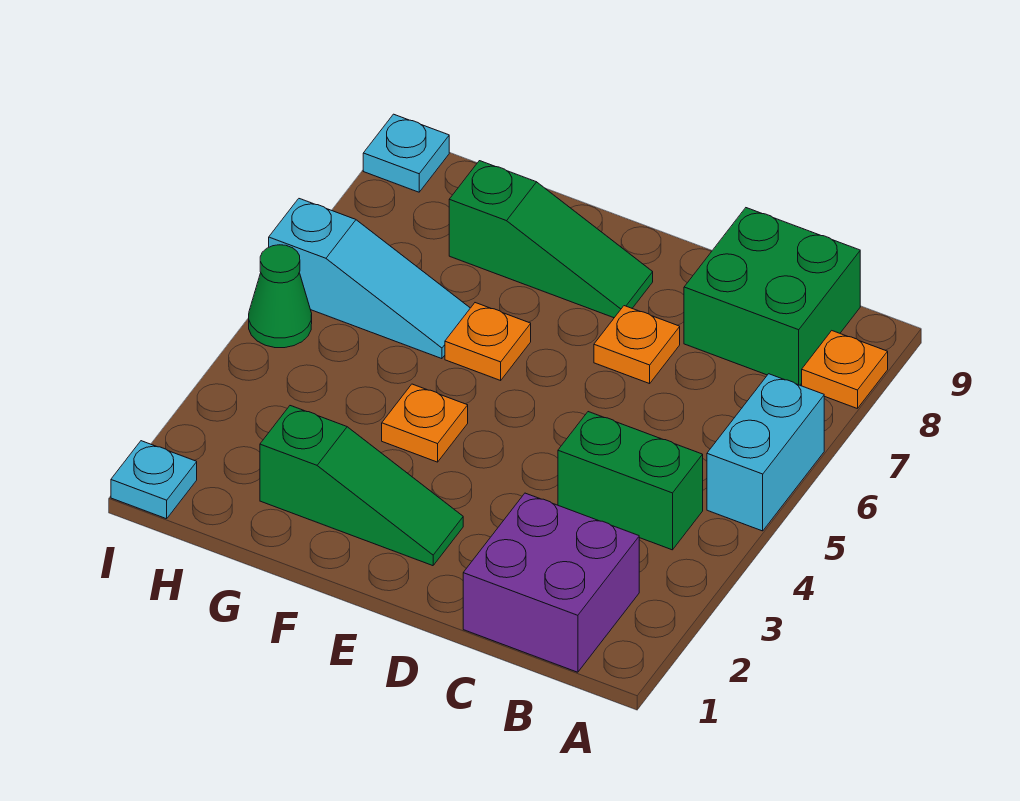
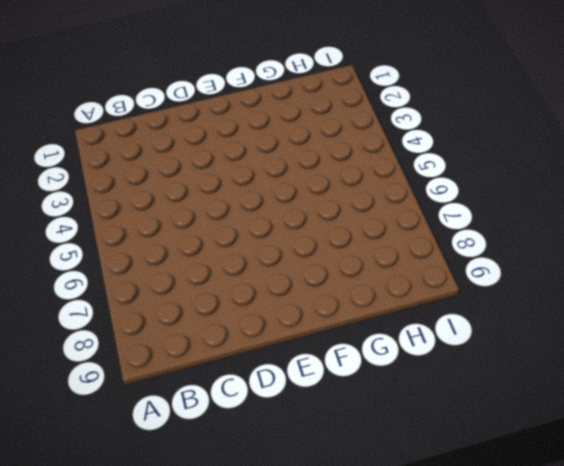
none -> cyan brick A5:A6 level 1
none -> orange plate A8 level 1
none -> purple brick B1:C2 level 1

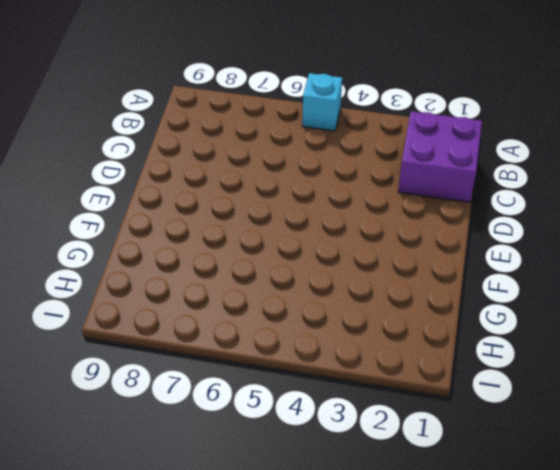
cyan brick A5 level 1 -> cyan brick A5:A6 level 1
none -> orange plate A8 level 1
none -> green brick B4:C4 level 1
none -> green brick B8:C9 level 1

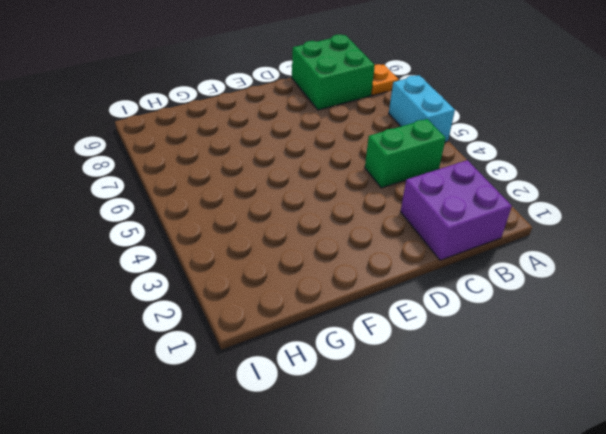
none -> orange plate D7 level 1
none -> green slope E2:G2 level 1 top G
none -> green slope E8:G8 level 1 top G

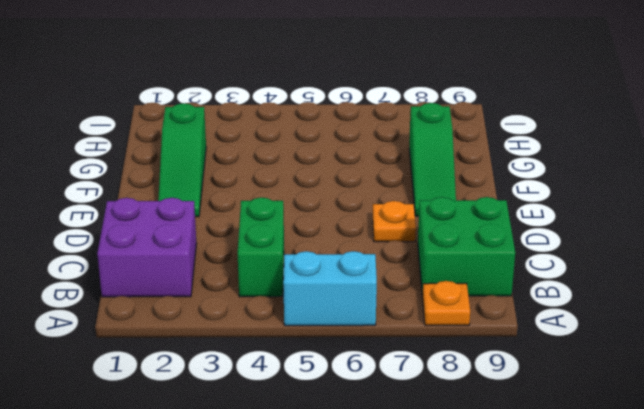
none -> orange plate F4 level 1
none -> orange plate F6 level 1
none -> cyan slope G6:I6 level 1 top I

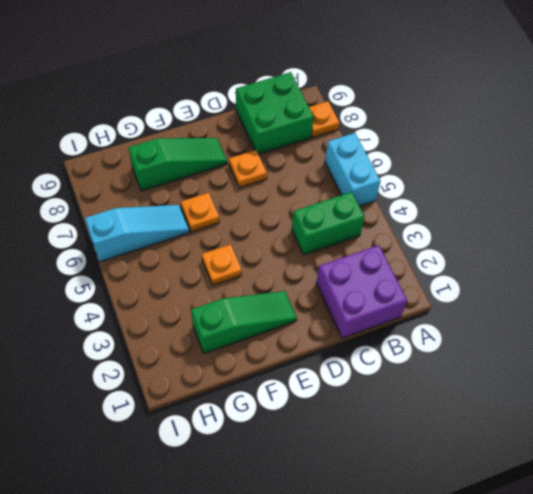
none -> cyan plate I1 level 1
none -> green cone I5 level 1
none -> cyan plate I9 level 1

